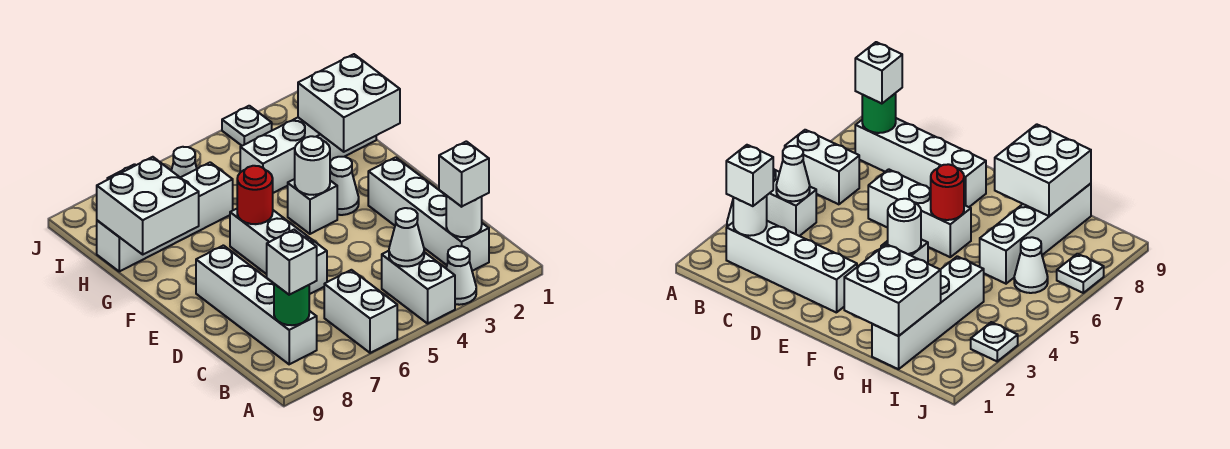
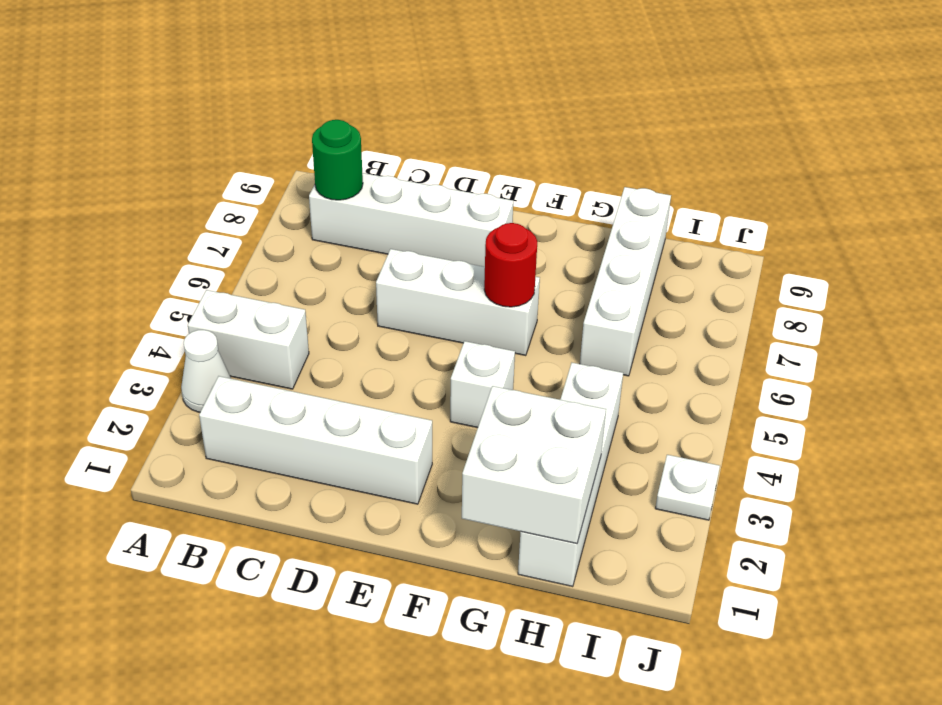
none -> white brick A6:B6 level 1
none -> white cone F3 level 1
none -> white cone I6 level 1

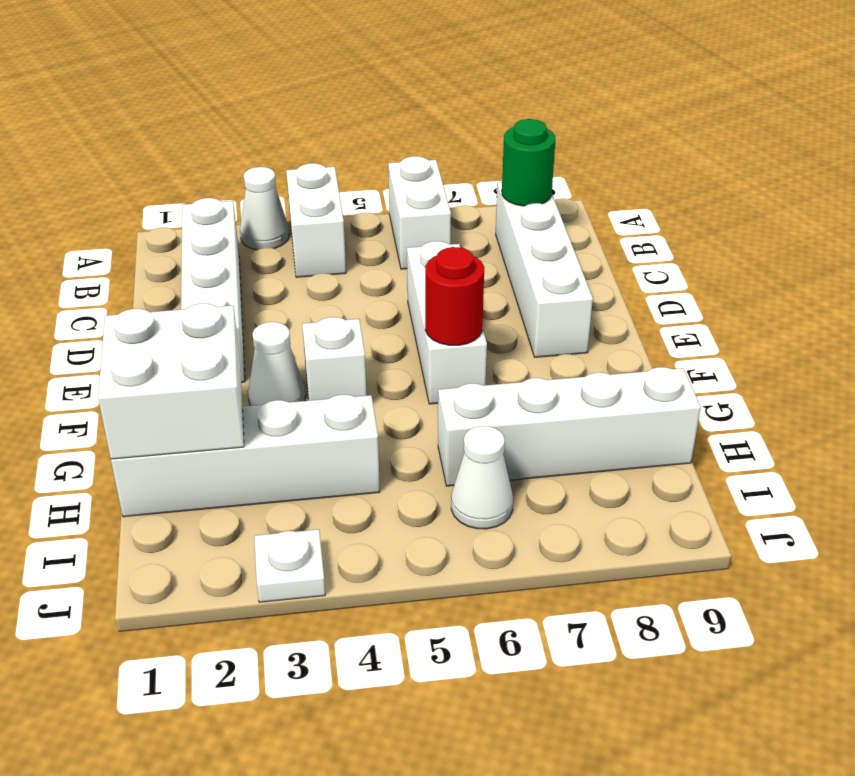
none -> white plate J7 level 1
none -> white round brick B2 level 2
none -> white cone B4 level 2

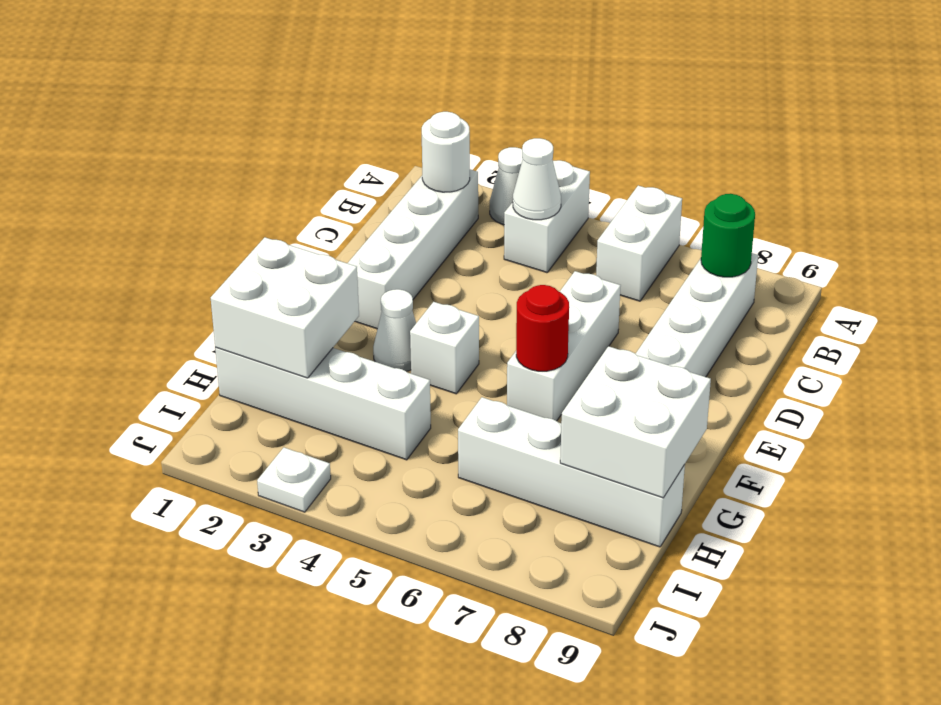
none -> white cone I6 level 1
none -> white plate J7 level 1
none -> white round brick F4 level 2

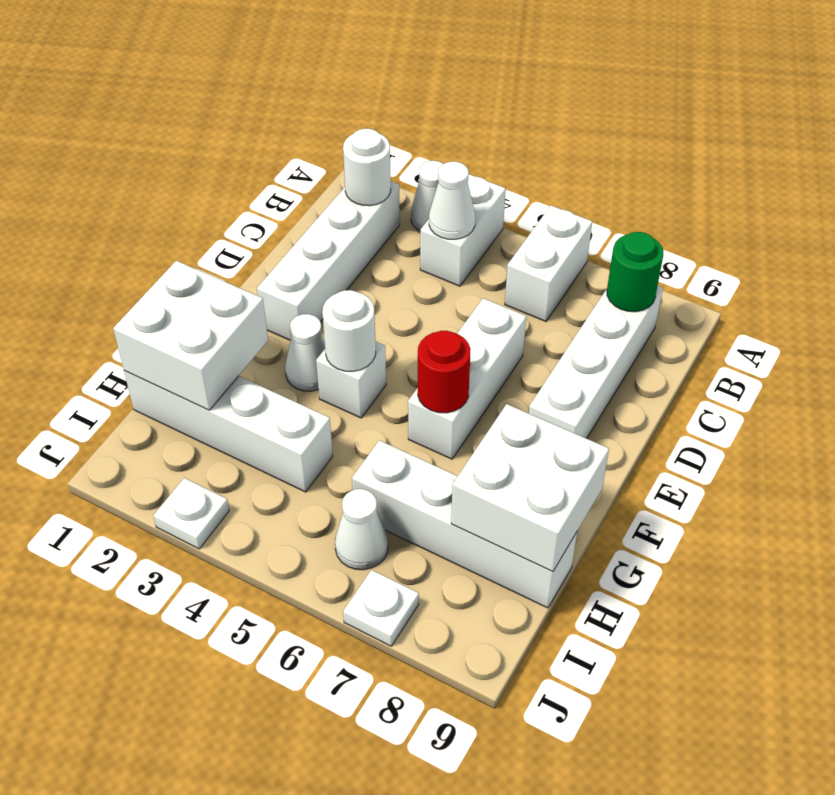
none -> white brick B2 level 3
none -> white brick B8 level 3

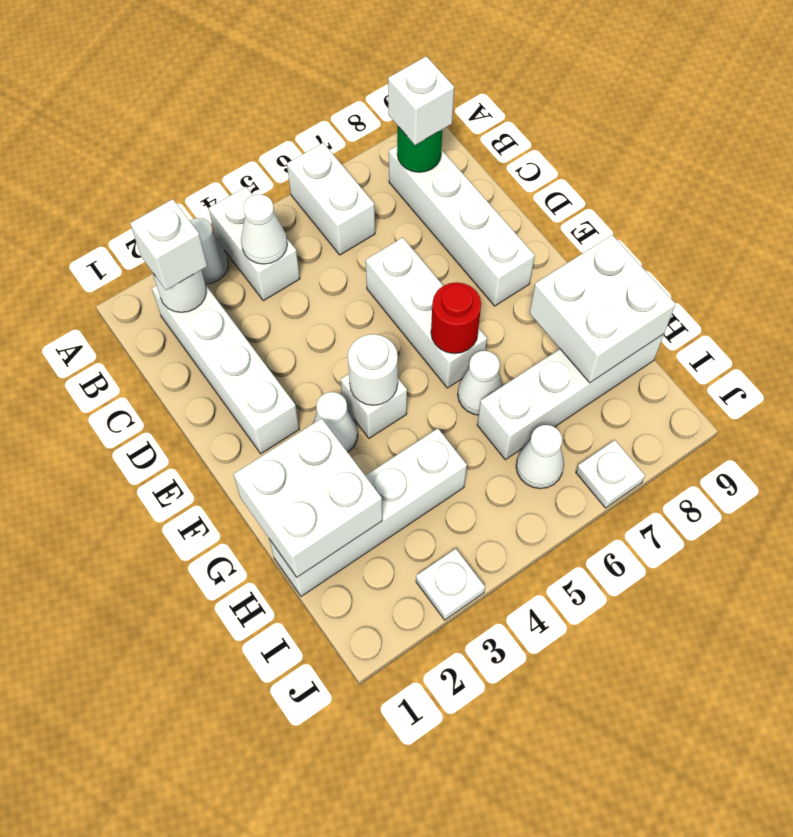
white cone G6 level 1 -> none

